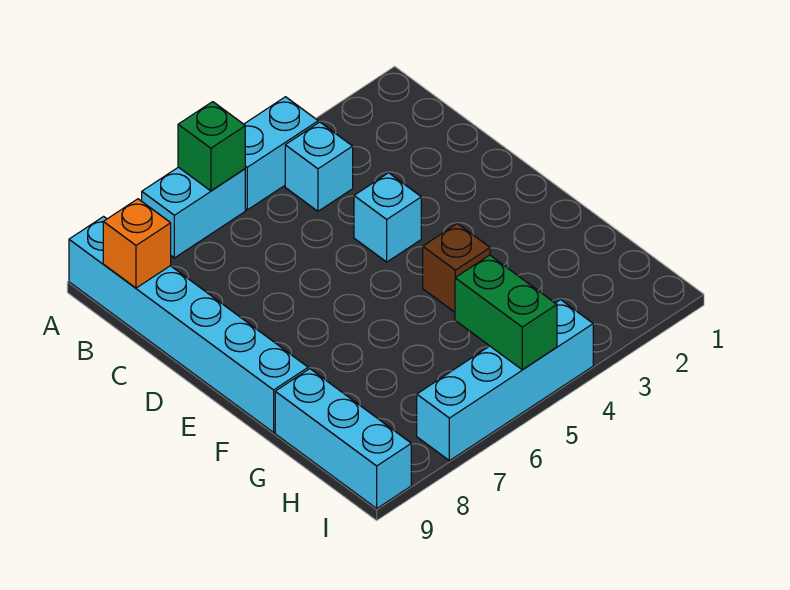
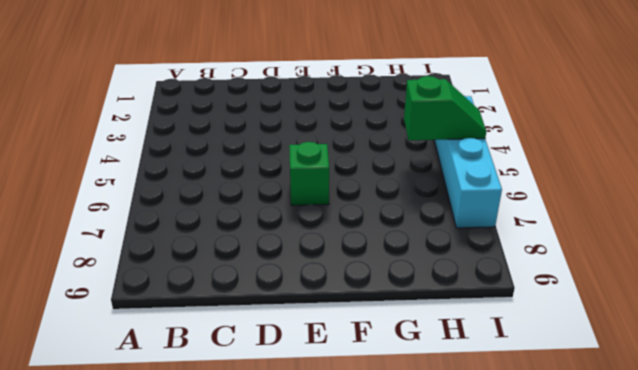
green brick E6 level 1 -> green brick A6 level 2
green slope H5:I5 level 2 top H -> green brick H5:I5 level 2
none -> cyan brick A4:A5 level 1
none -> cyan brick A6:A7 level 1

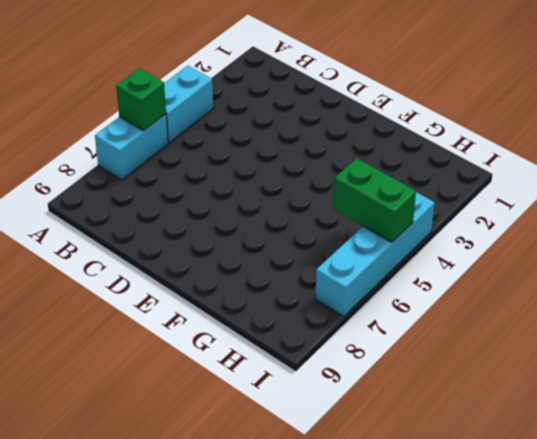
none -> cyan brick A9:F9 level 1
none -> cyan brick B4 level 1

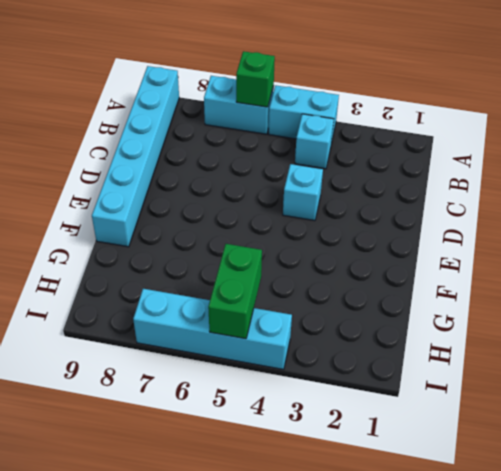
none -> brown brick F4 level 1
none -> cyan brick G9:I9 level 1

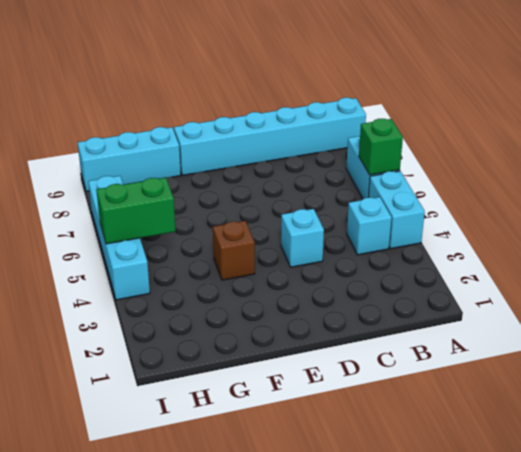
none -> orange brick B9 level 2

